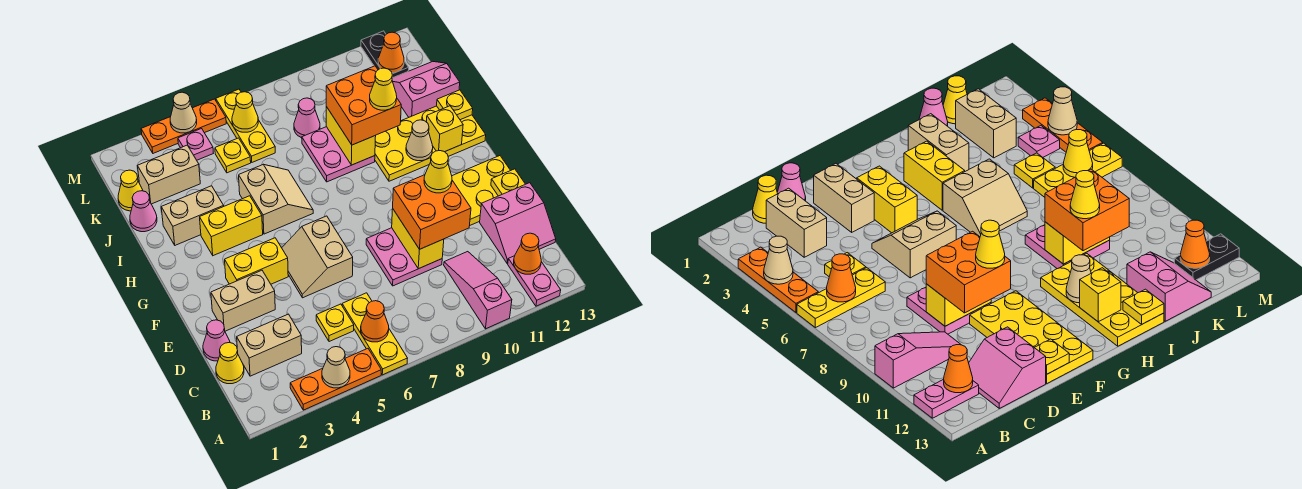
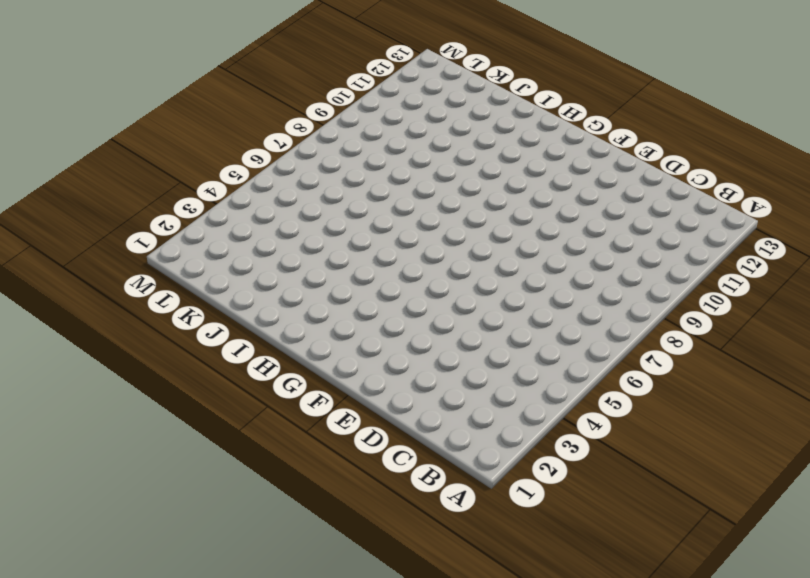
none -> orange plate A3:A5 level 1
none -> yellow plate A6:C6 level 1
none -> pink slope A10:C10 level 1 top A
none -> pink plate A12:B12 level 1

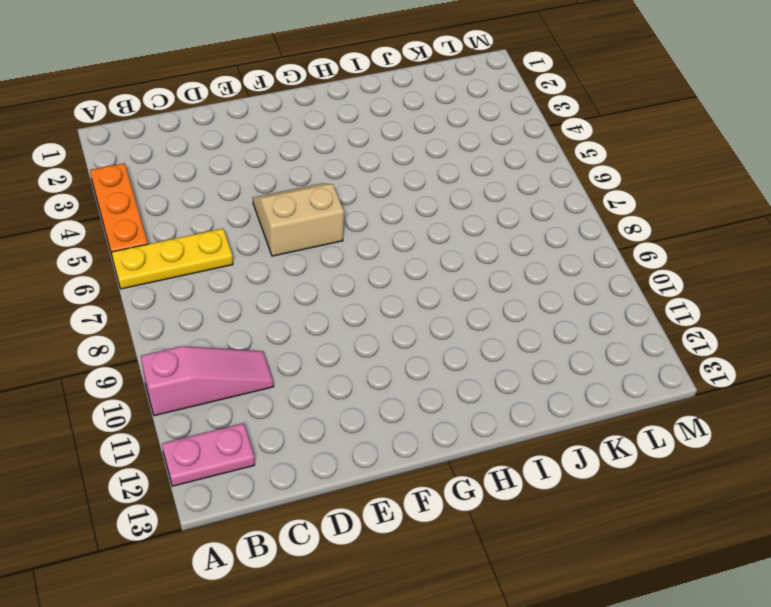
none -> yellow cone C1 level 1
none -> tan brick C2:C3 level 1
none -> yellow plate C5 level 1
none -> pink slope C12:D13 level 1 top D

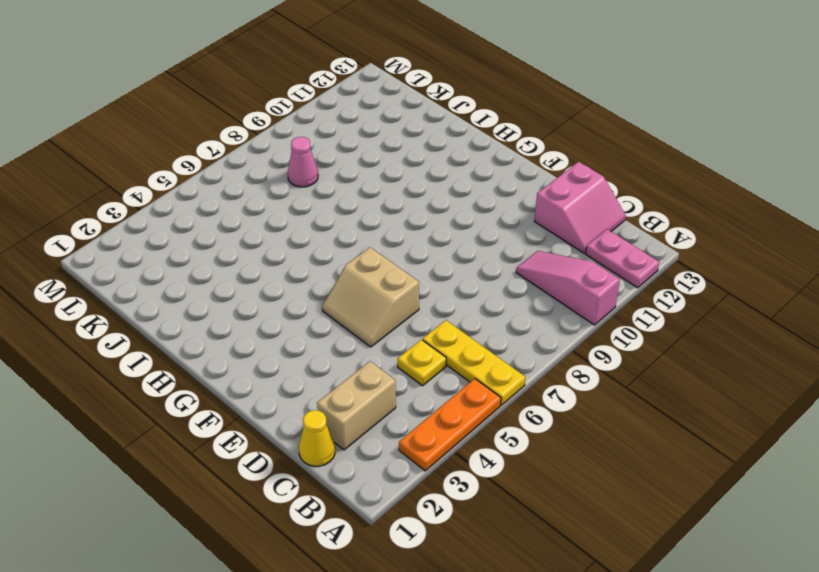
none -> pink cone D1 level 1
none -> pink plate D8:E9 level 1
none -> tan brick E2:E3 level 1
none -> yellow plate E10:F13 level 1

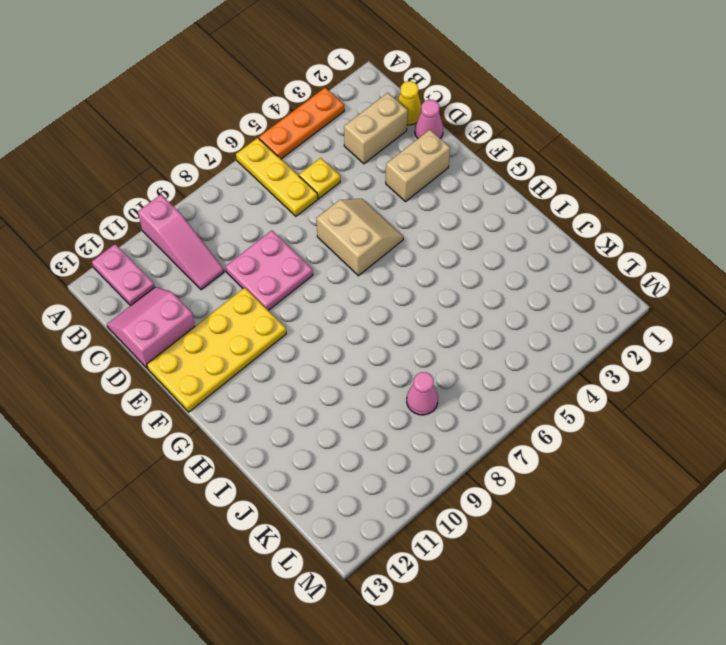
none -> yellow brick F3:F4 level 1
none -> yellow brick H3:H4 level 1
none -> tan slope H5:I6 level 1 top 5
none -> yellow plate H10:I13 level 1

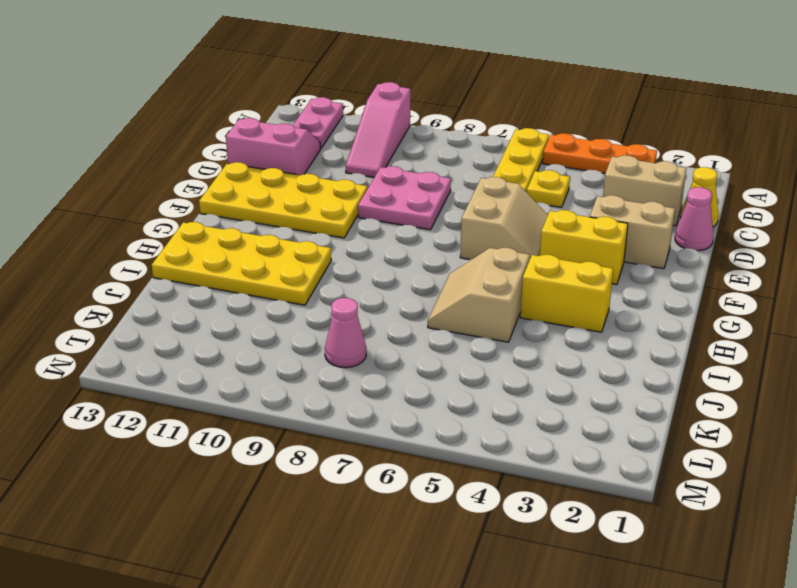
none -> tan brick I2:I3 level 1
none -> pink plate I8:J9 level 1
none -> pink cone J1 level 1
none -> pink slope J12:K13 level 1 top J

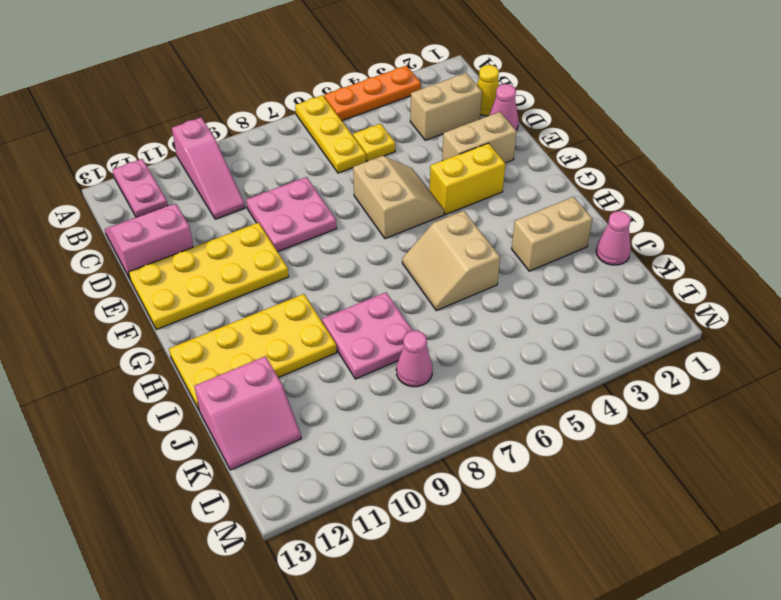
none -> yellow brick H3:H4 level 1
none -> yellow cone K1 level 1
none -> tan brick K2:K3 level 1
none -> yellow plate K5 level 1

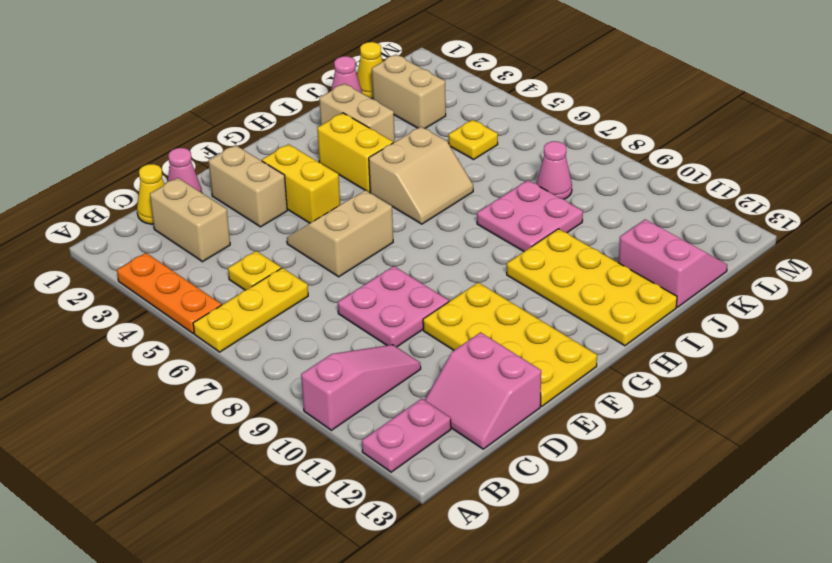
none -> yellow plate K6:M6 level 1
none -> pink plate L4 level 1
none -> black plate L12:M12 level 1
none -> orange plate M3:M5 level 1

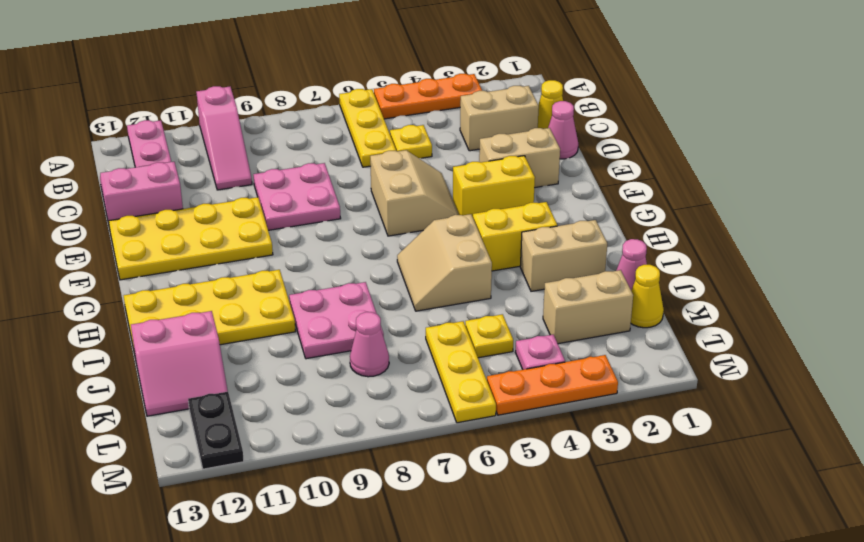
none -> tan cone A4 level 2
none -> orange cone B6 level 2
none -> orange cone B12 level 2
none -> yellow brick D9:E9 level 2

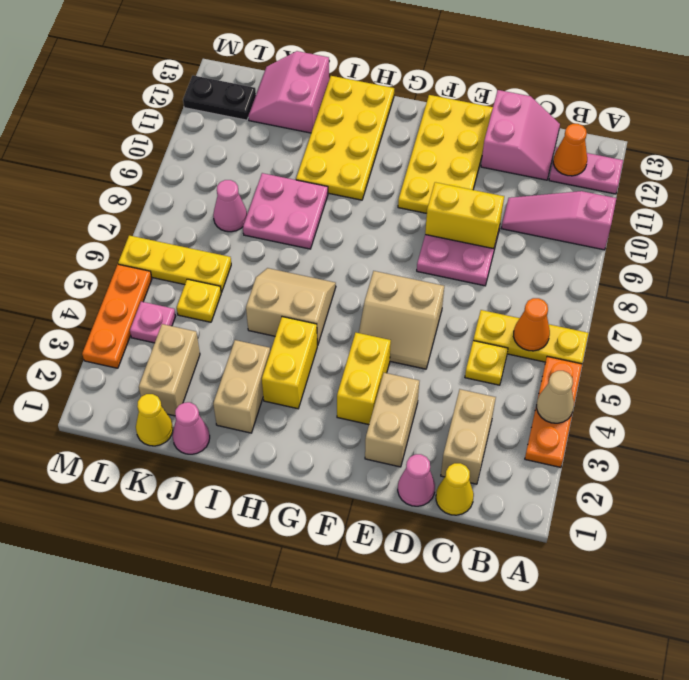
none -> yellow plate E13 level 2
none -> tan cone H11 level 2
none -> yellow brick H12 level 2
none -> yellow brick I9:J9 level 2

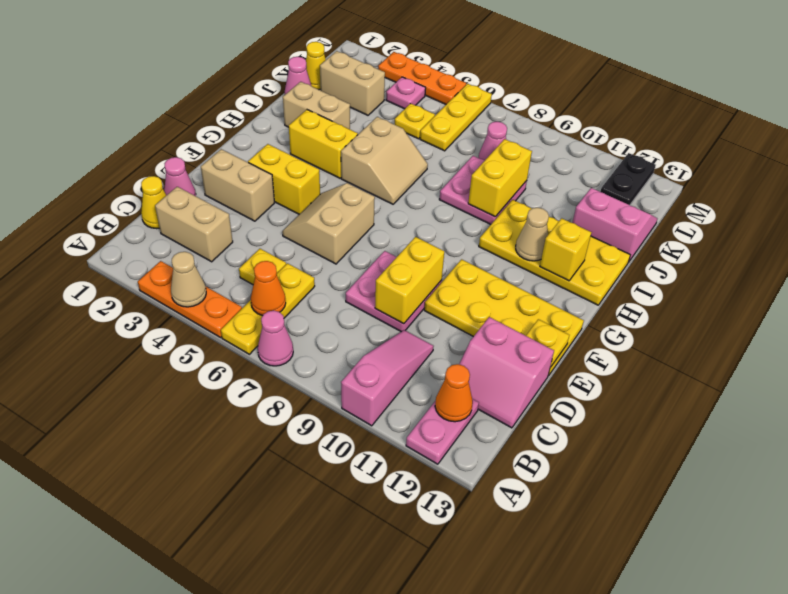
pink cone A7 level 1 -> none
none -> yellow plate I13 level 2
none -> yellow cone L6 level 2
none -> orange cone L12 level 2
none -> tan cone M4 level 2

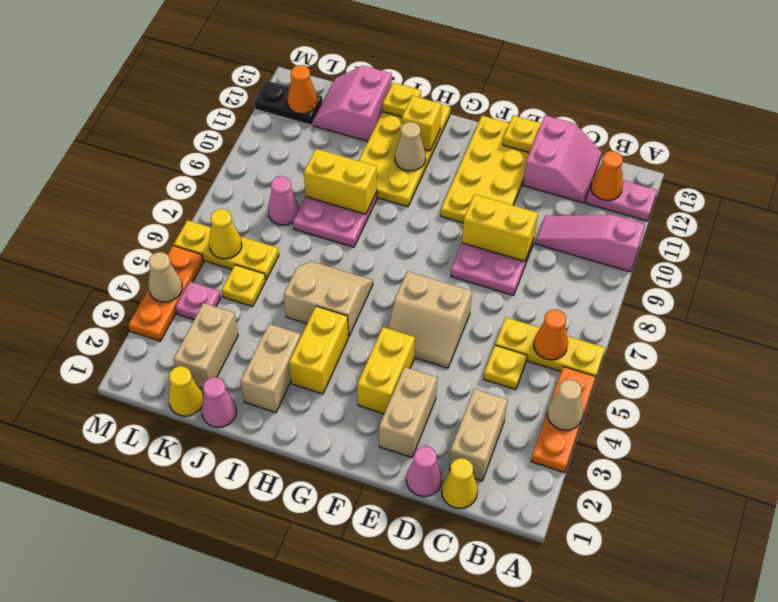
none -> orange brick D9:E10 level 3
none -> orange brick I9:J10 level 3
none -> yellow cone E10 level 4
none -> yellow cone I10 level 4

